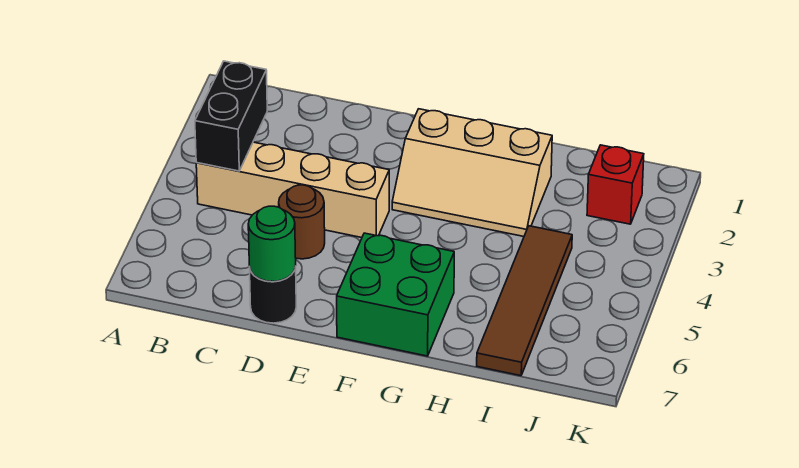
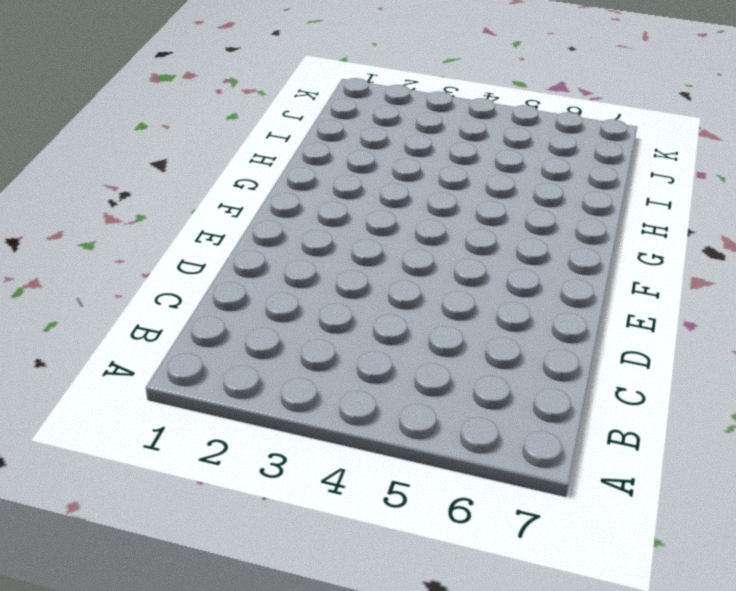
none -> tan brick B4:E4 level 1
none -> brown round brick D5 level 1

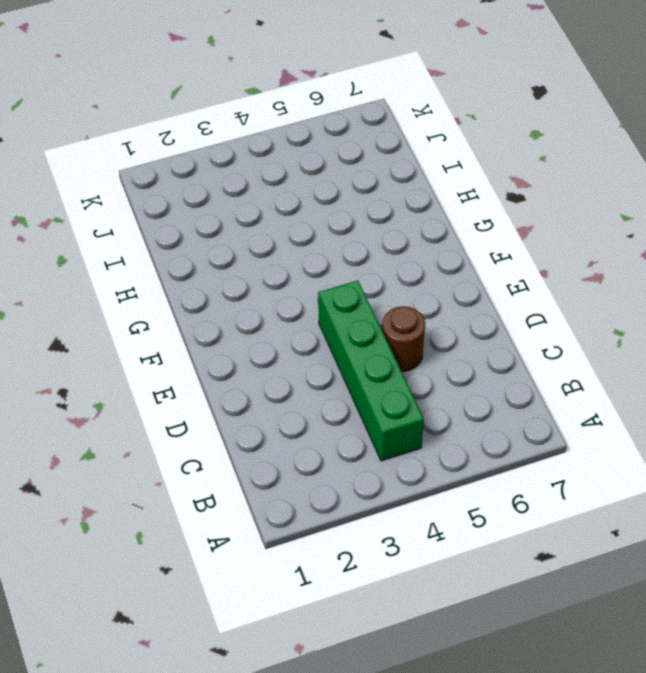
green brick B4:E4 level 1 -> tan brick B4:E4 level 1
none -> black round brick D7 level 1
none -> tan slope F2:H3 level 1 top 2

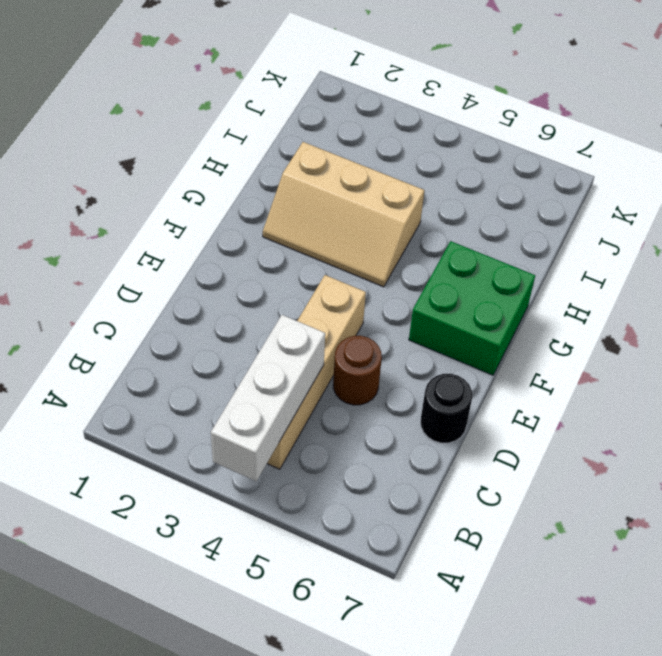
white brick A4:C4 level 2 -> black brick B3:B4 level 2
tan slope G2:H4 level 1 top H -> tan slope F2:H3 level 1 top 2
none -> brown tile I4:I7 level 1
none -> red brick J2 level 1

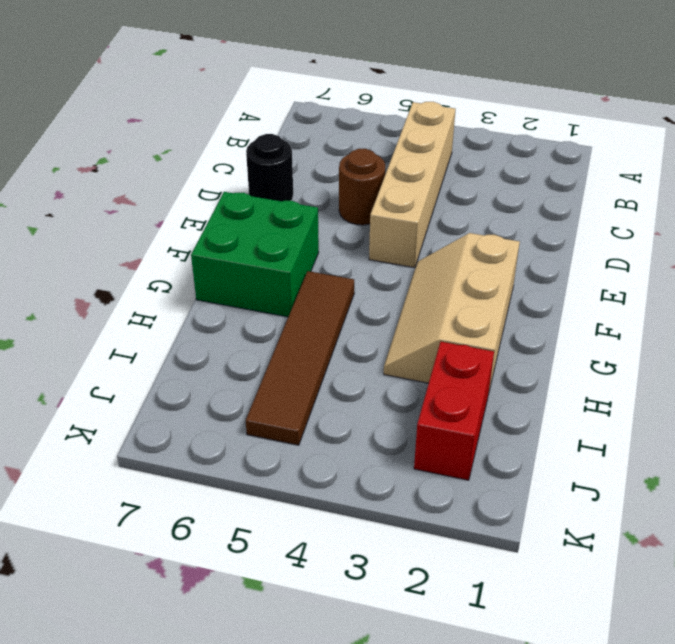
brown tile G5:J5 level 1 -> brown tile I4:I7 level 1
red brick I2:J2 level 1 -> red brick J2 level 1
none -> black brick B3:B4 level 2
none -> green round brick D7 level 2

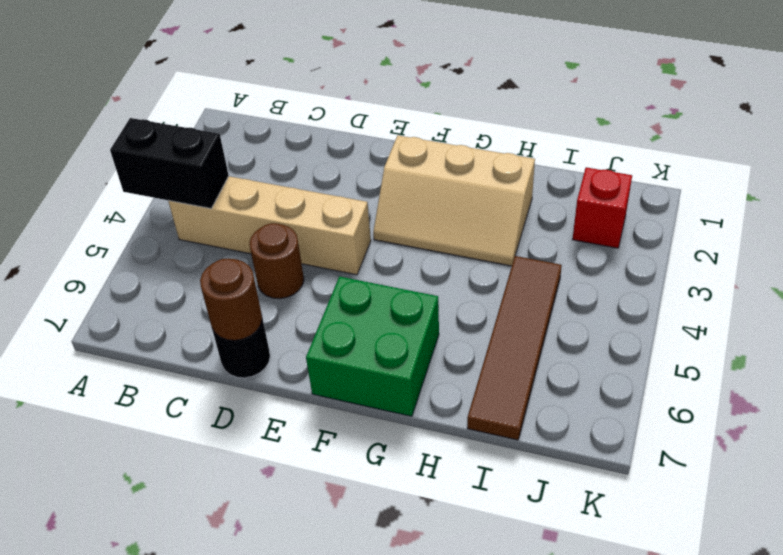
black brick A4:B4 level 2 -> black brick B3:B4 level 2
brown round brick D7 level 2 -> green round brick D7 level 2

